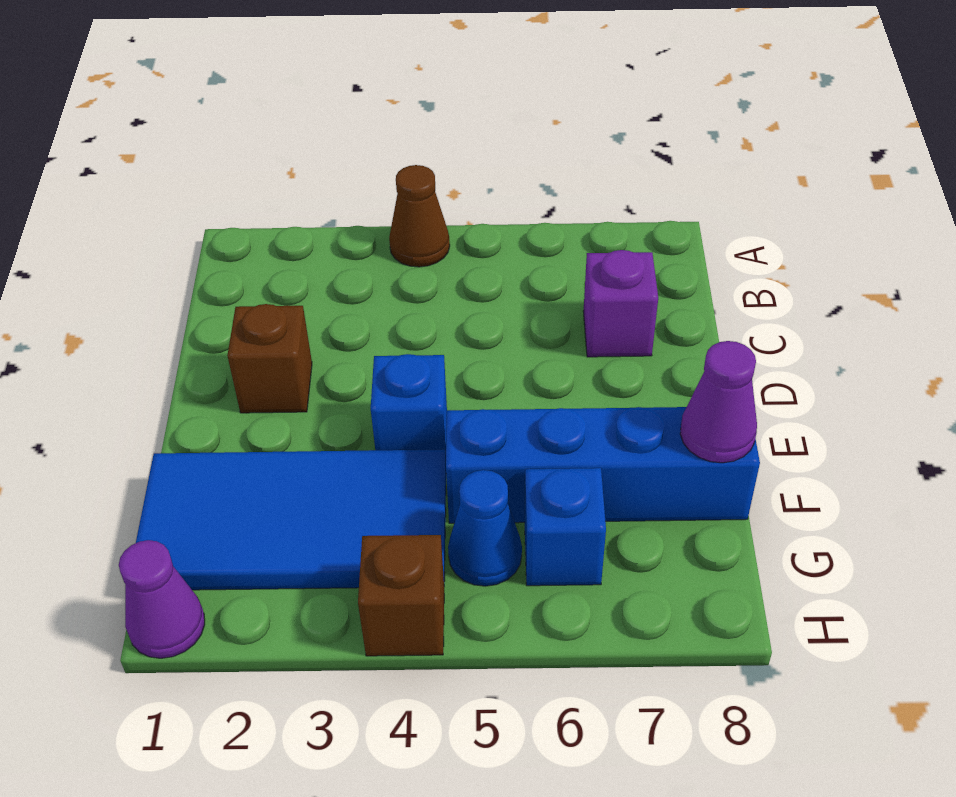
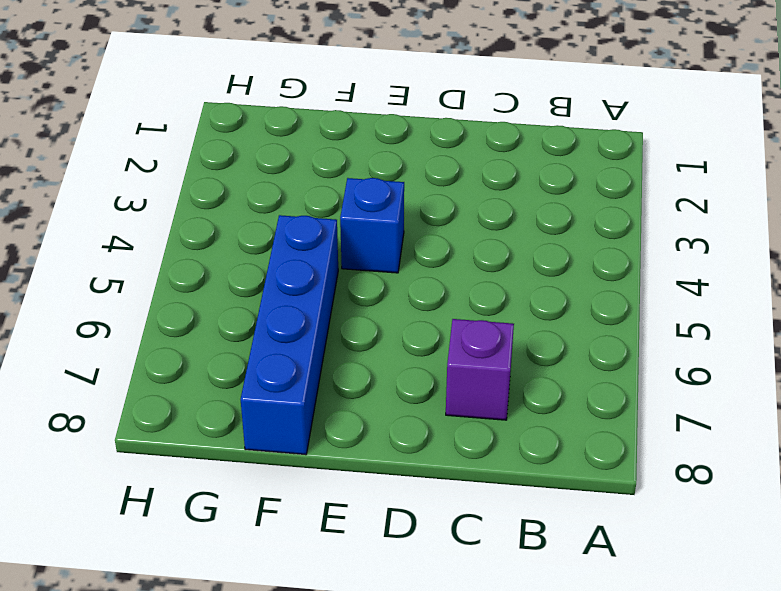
none -> brown cone A4 level 1
none -> brown brick D2 level 1

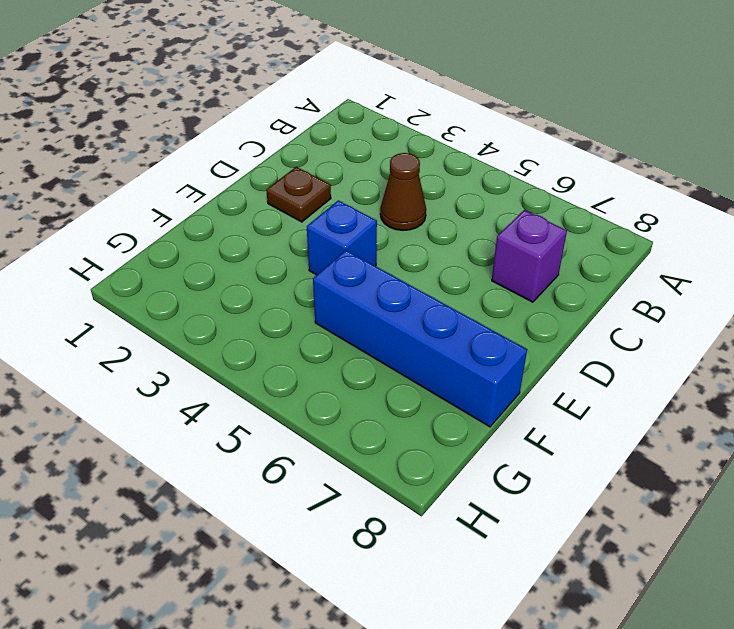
brown cone C4 level 1 -> brown cone A4 level 1
brown plate D2 level 1 -> brown brick D2 level 1
none -> blue tile F1:G4 level 1
none -> blue cone G5 level 1

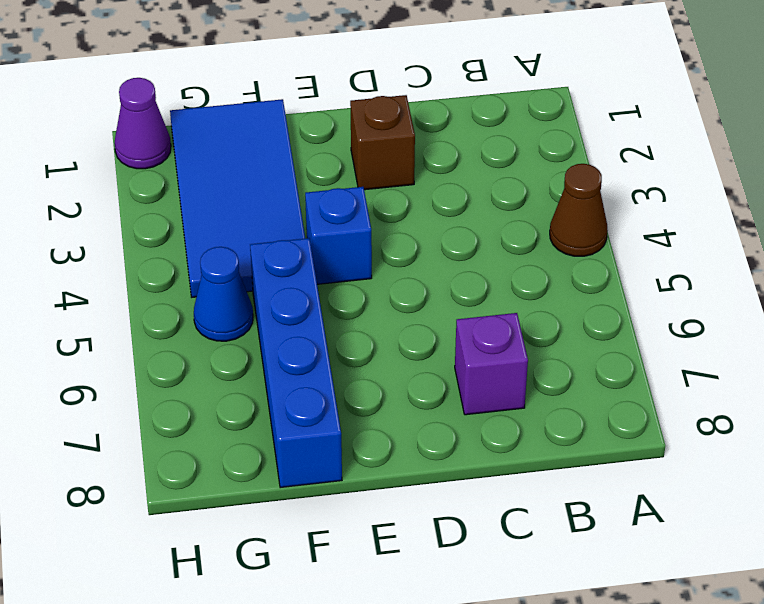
none -> blue brick G6 level 1
none -> brown brick H4 level 1

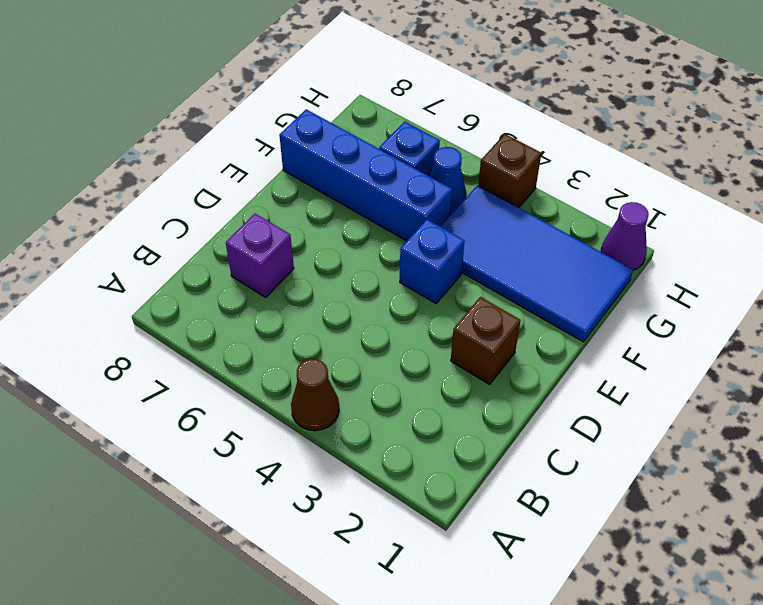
none -> purple cone F8 level 2

